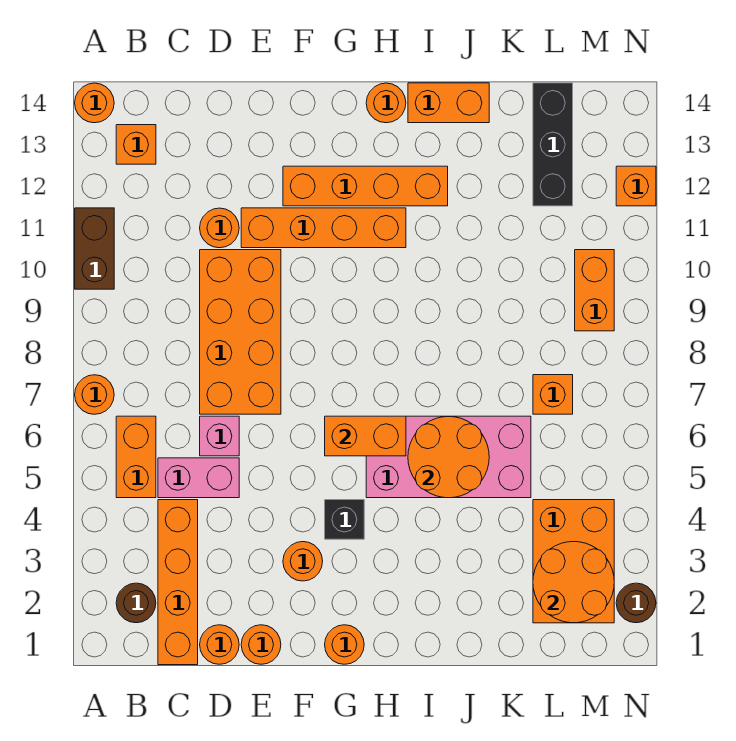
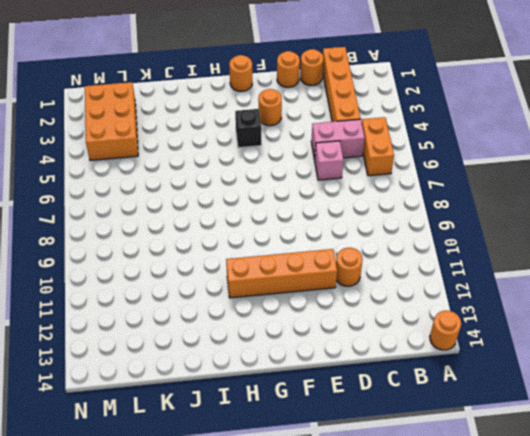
none -> orange round brick A7 level 1
none -> brown brick A10:A11 level 1
none -> brown round brick B2 level 1
none -> orange brick B13 level 1

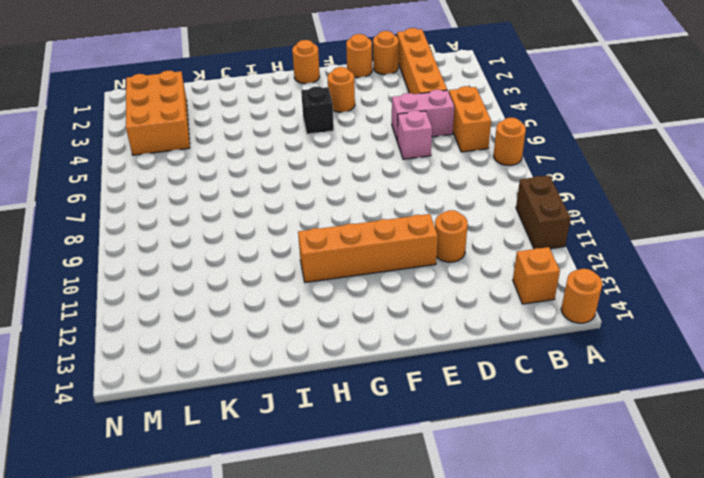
none -> brown round brick B2 level 1
none -> orange brick D7:E10 level 1
none -> orange brick F12:I12 level 1
none -> pink brick H5:K6 level 1

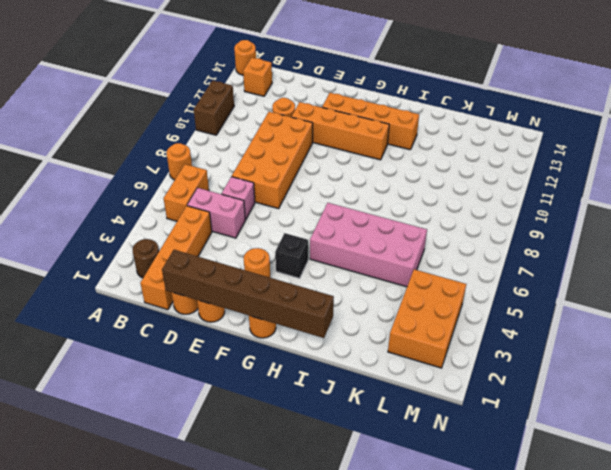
brown brick D1:I1 level 2 -> none
none -> orange round brick H14 level 1
none -> orange brick I14:J14 level 1
none -> orange brick L7 level 1
none -> black brick L12:L14 level 1

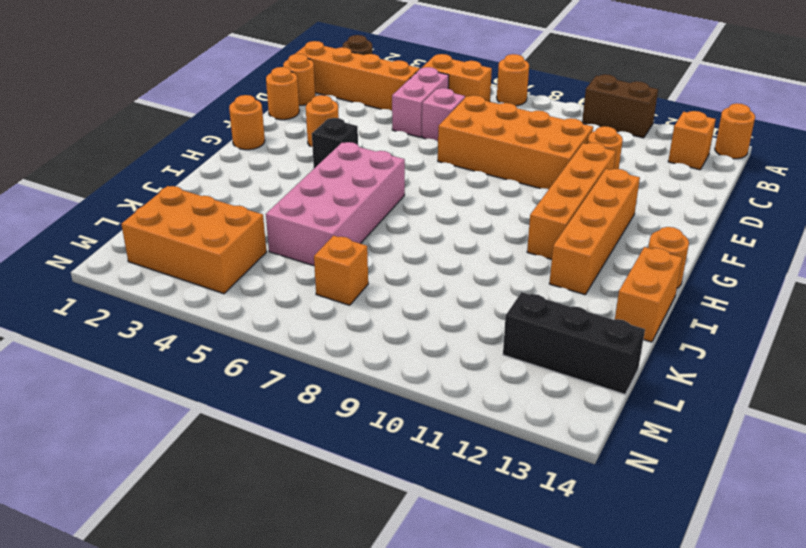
none -> orange brick M9:M10 level 1
none -> brown round brick N2 level 1
none -> orange brick N12 level 1
none -> orange brick G6:H6 level 2

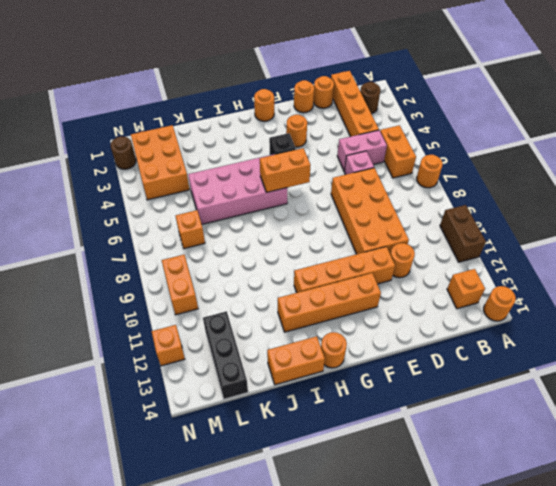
none -> orange round brick I5:J6 level 2
none -> orange round brick L2:M3 level 2

